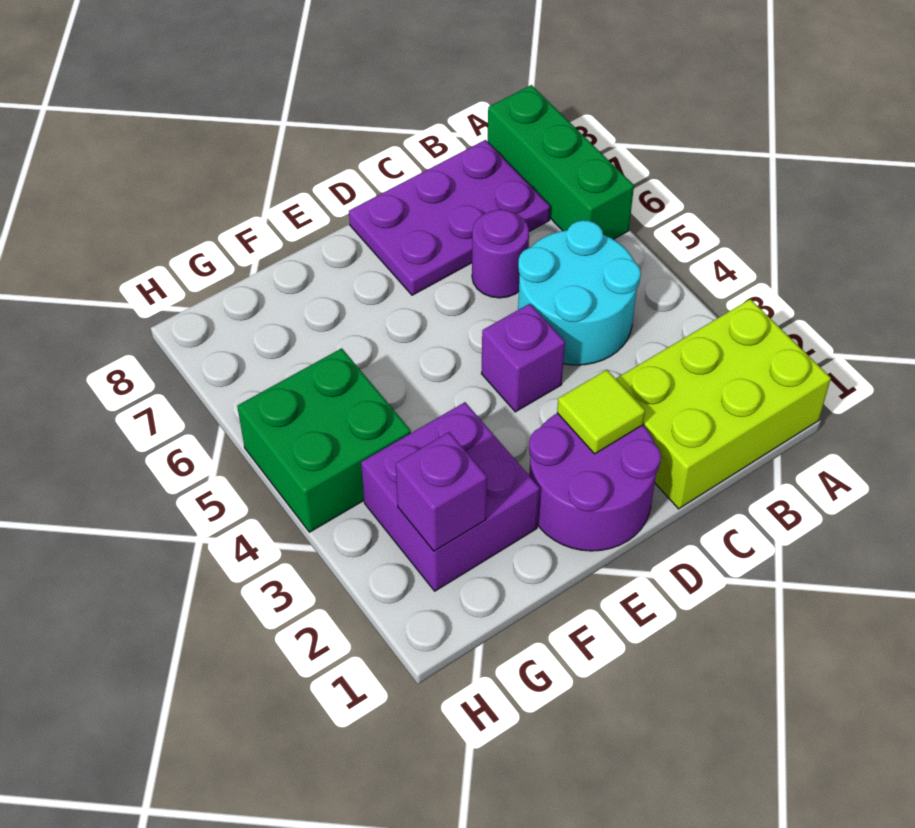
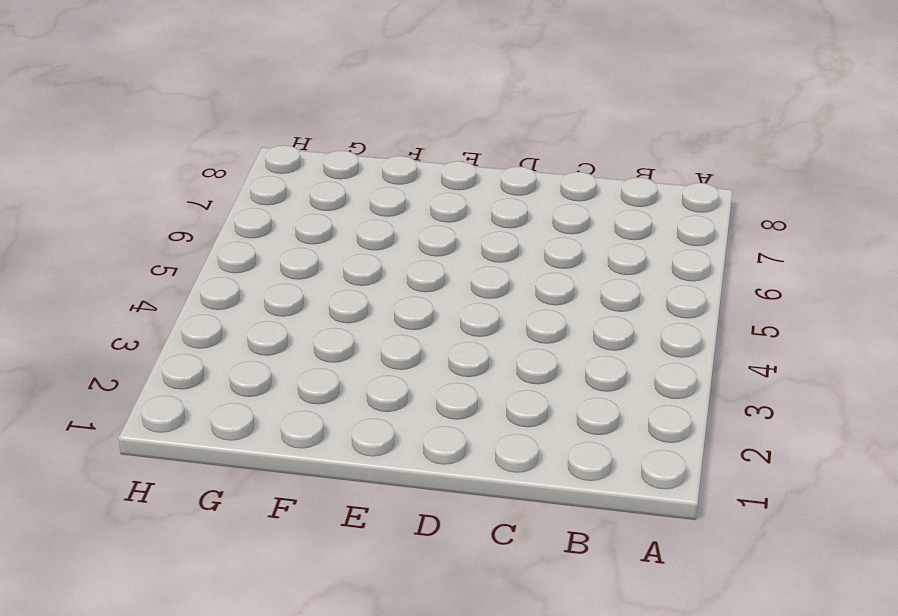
none -> lime brick A1:C2 level 1
none -> green brick A6:A8 level 1

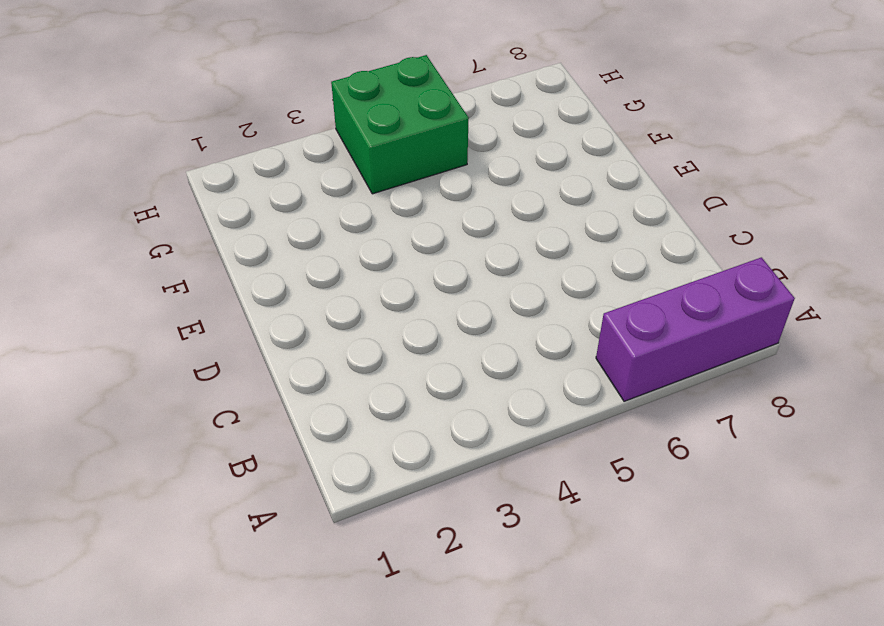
purple brick A6:A8 level 1 -> green brick A6:A8 level 1
none -> lime brick A1:C2 level 1
none -> cyan round brick B4:C5 level 1

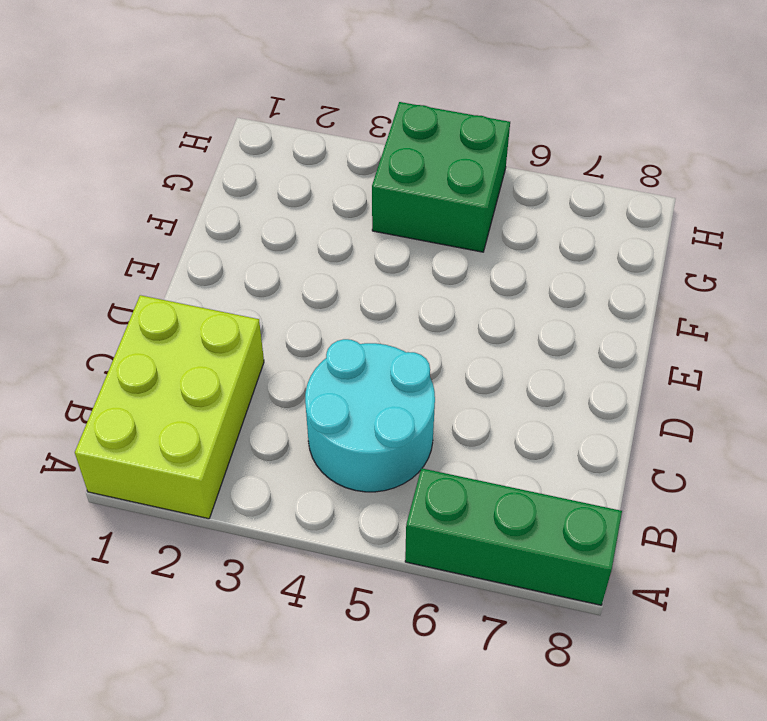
none -> purple plate B7:D8 level 1
none -> purple round brick C6 level 1

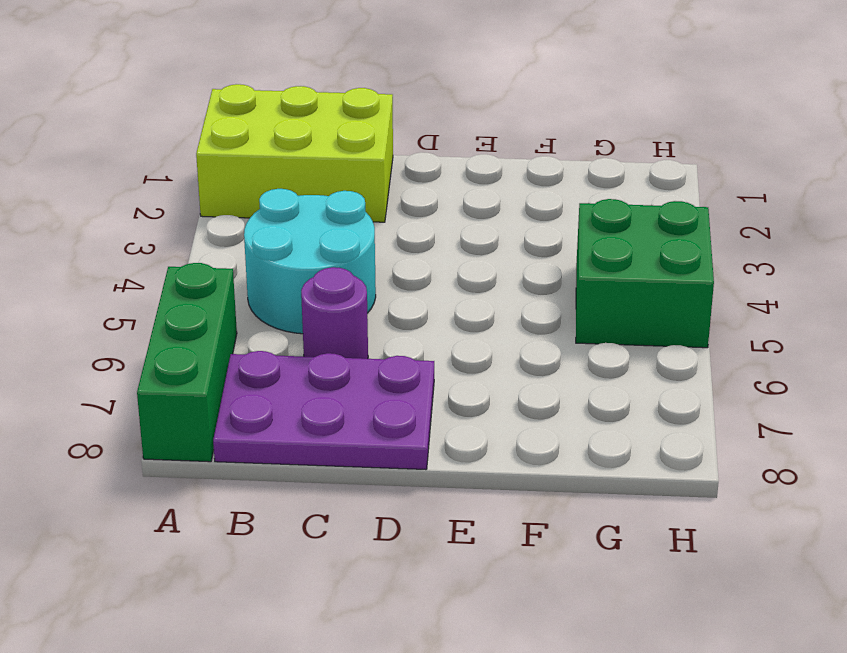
none -> purple round brick D1:E2 level 1
none -> purple brick D4 level 1

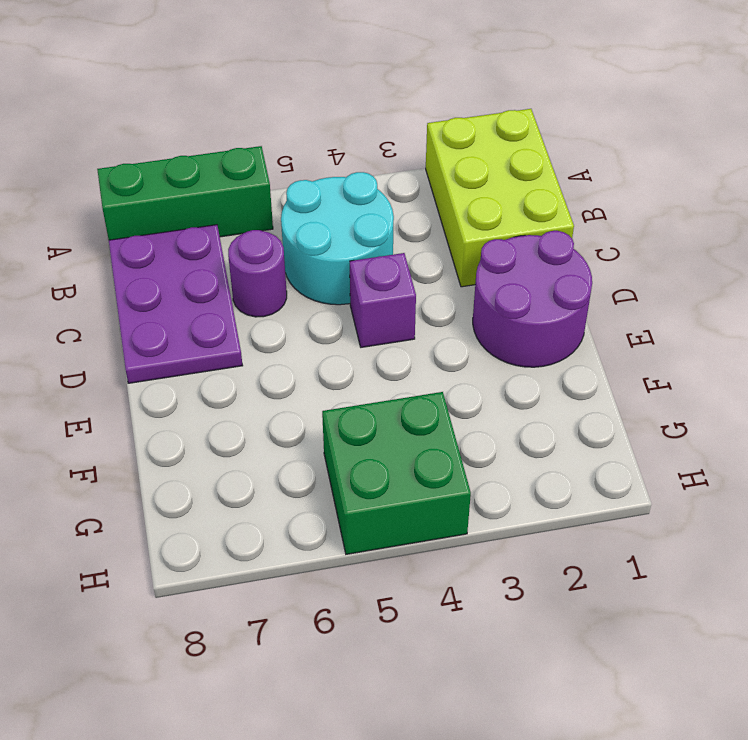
none -> purple brick F2:G3 level 1
none -> lime tile D2 level 2

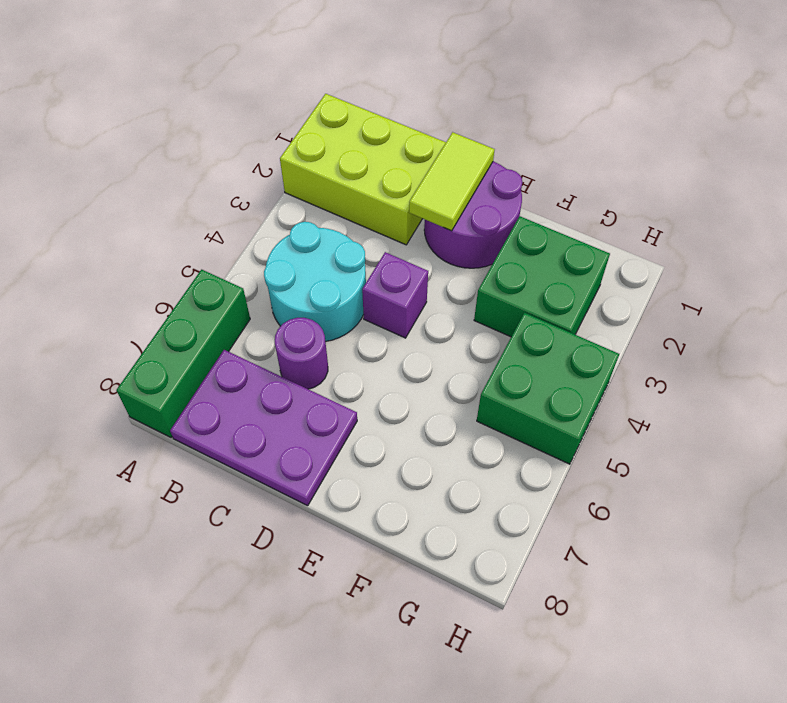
lime tile D1:D2 level 2 -> lime tile D2 level 2
green brick F2:G3 level 1 -> purple brick F2:G3 level 1
none -> purple brick G2 level 2

